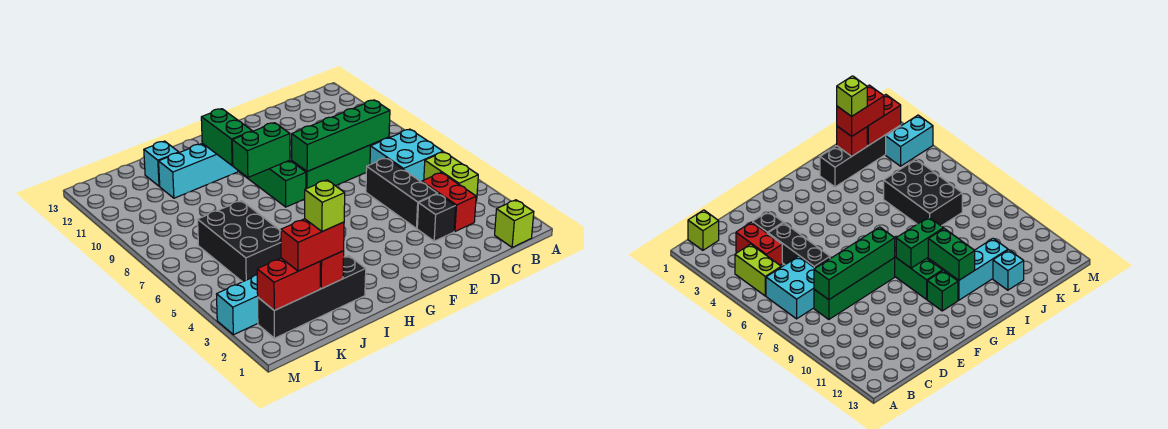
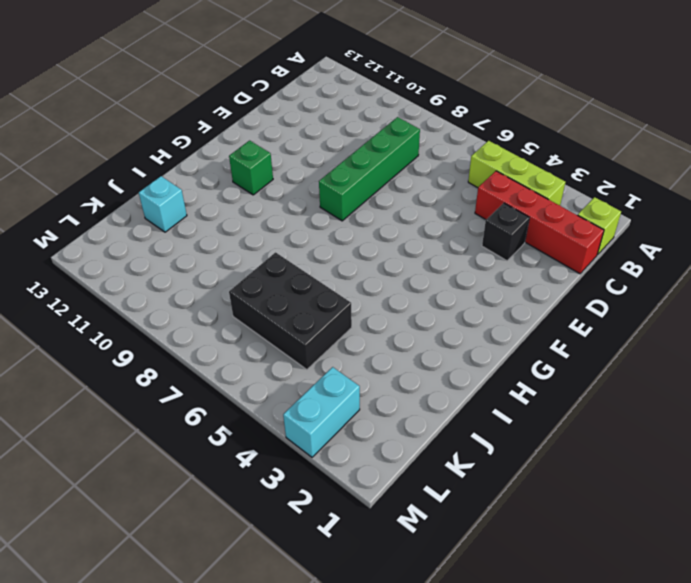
lime brick B3:B5 level 1 -> lime brick B4:B5 level 1
red brick C1:C4 level 1 -> red brick C3:C4 level 1
none -> cyan brick B6:C7 level 1
none -> black brick D4:D6 level 1
none -> green brick G8:G10 level 1

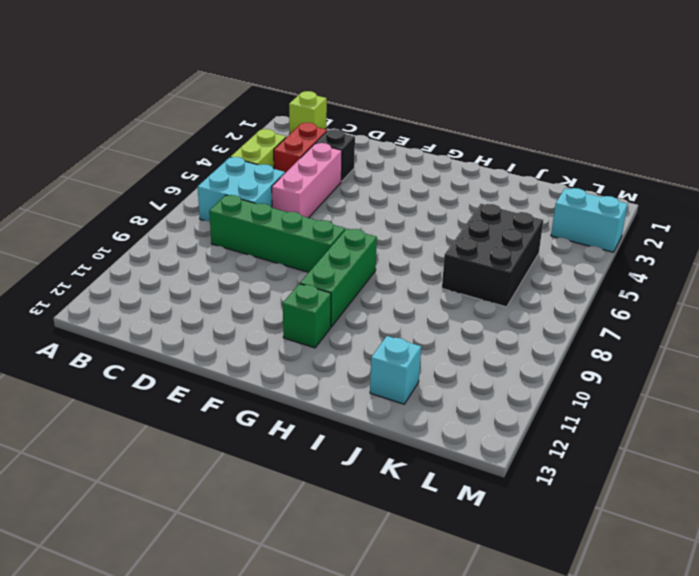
pink brick D4:D6 level 1 -> black brick D4:D6 level 1
none -> cyan brick H11:J11 level 1
none -> black brick I2:L2 level 1
none -> green brick C8:F8 level 2

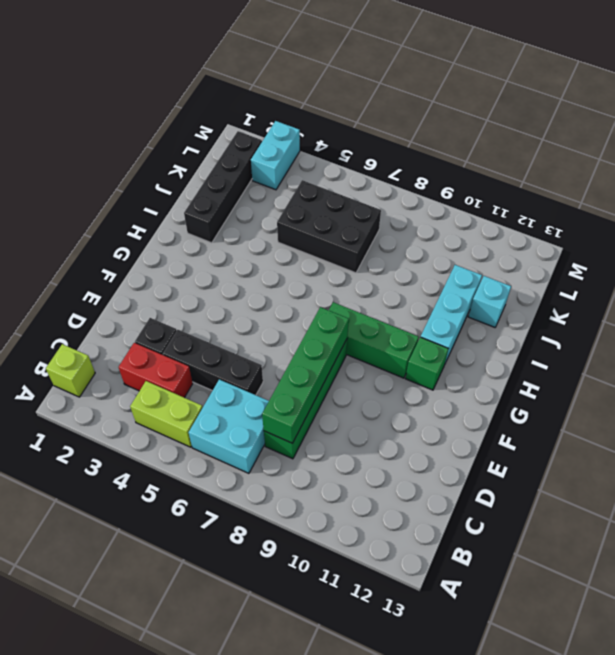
none -> green brick G9:H9 level 2
none -> green brick H10:H11 level 2
none -> red brick J2 level 2

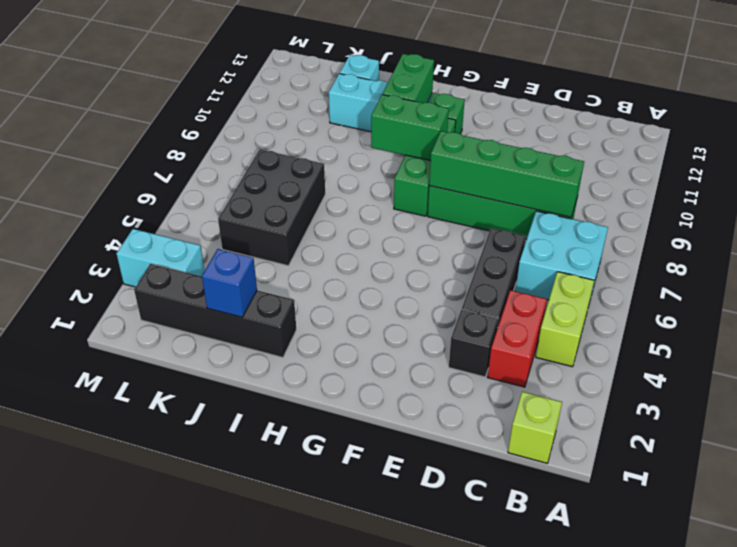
blue brick J2 level 2 -> red brick J2 level 2
none -> red brick K2:L2 level 2
none -> red brick J2:K2 level 3
none -> lime brick J2 level 4

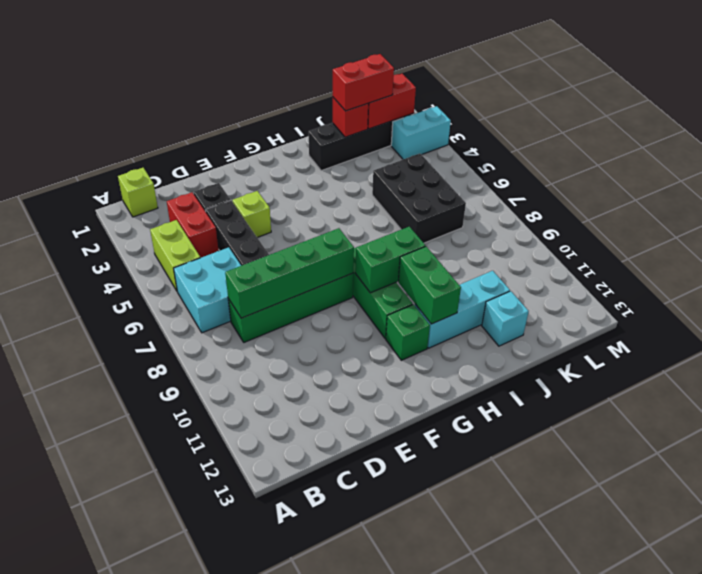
lime brick E4 level 1 -> lime brick J2 level 4

